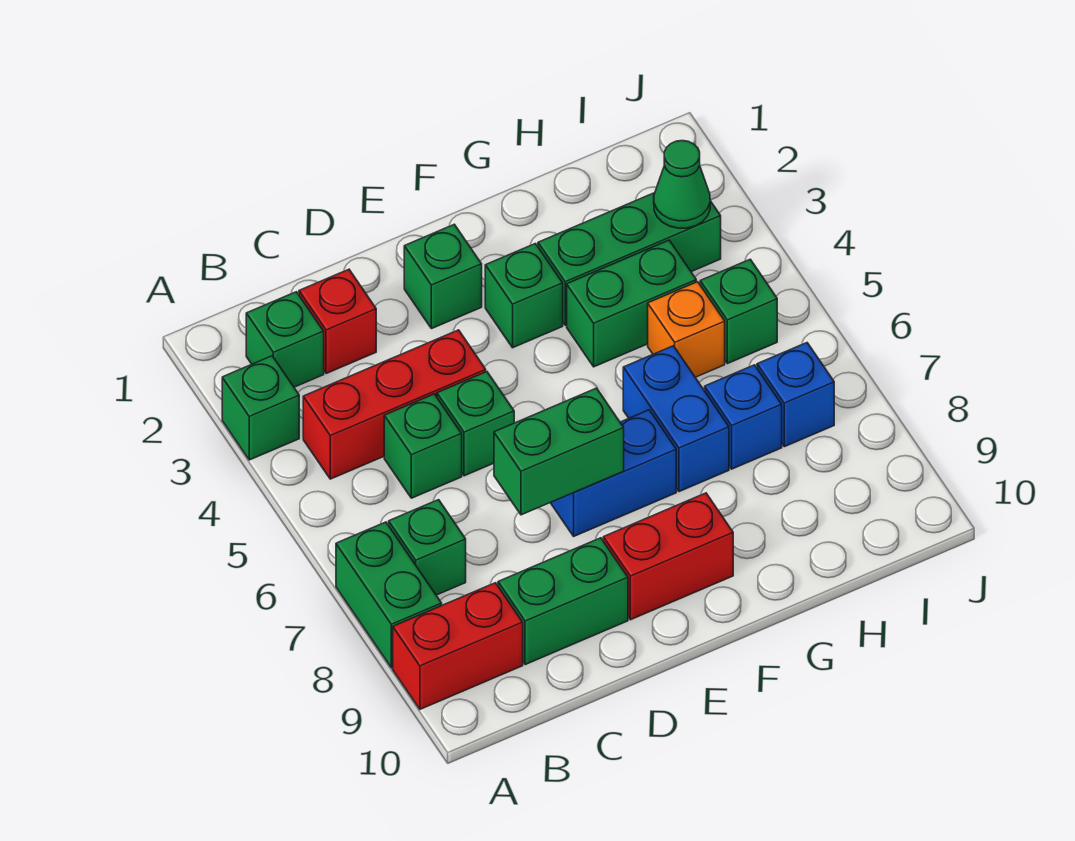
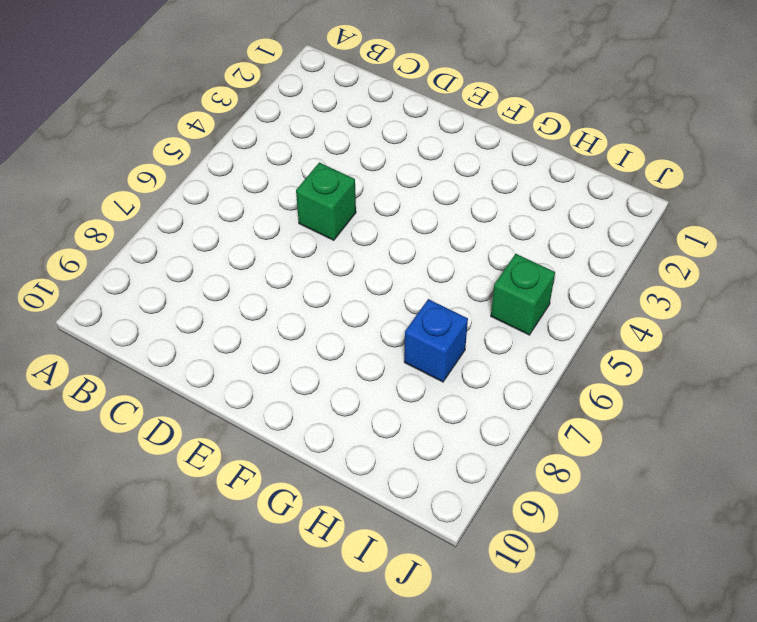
none -> green brick A3 level 1
none -> green brick A7:A8 level 1
none -> red brick A9:B9 level 1

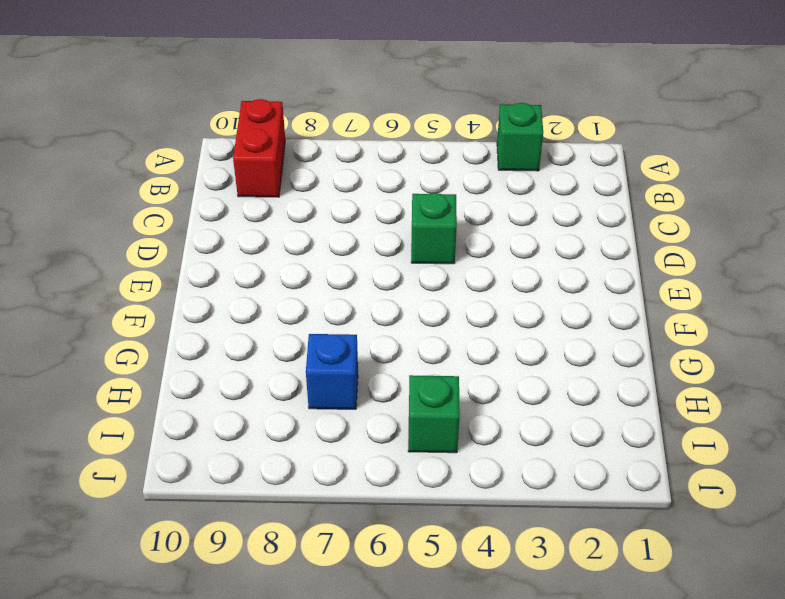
none -> green brick A7:A8 level 1
none -> green brick B2 level 1
none -> red brick B4:D4 level 1

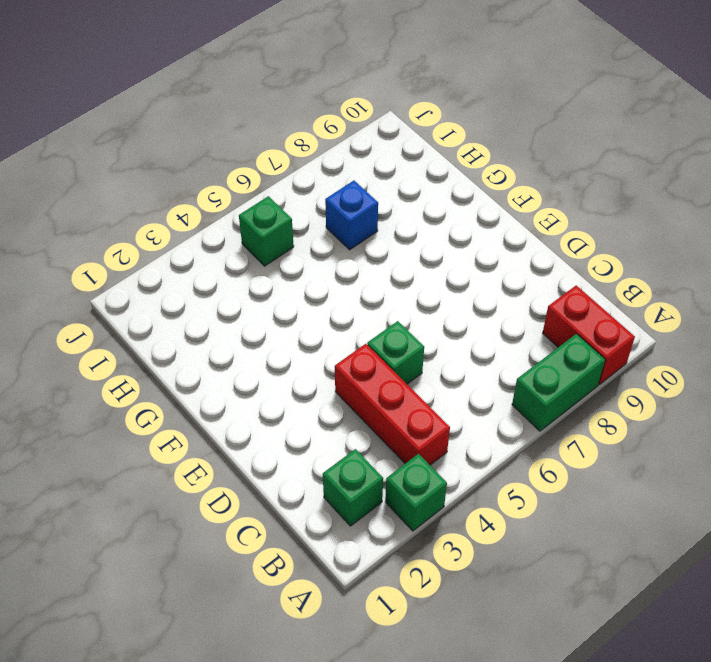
none -> green brick B7 level 1
none -> red brick C2 level 1
none -> green brick C5 level 1

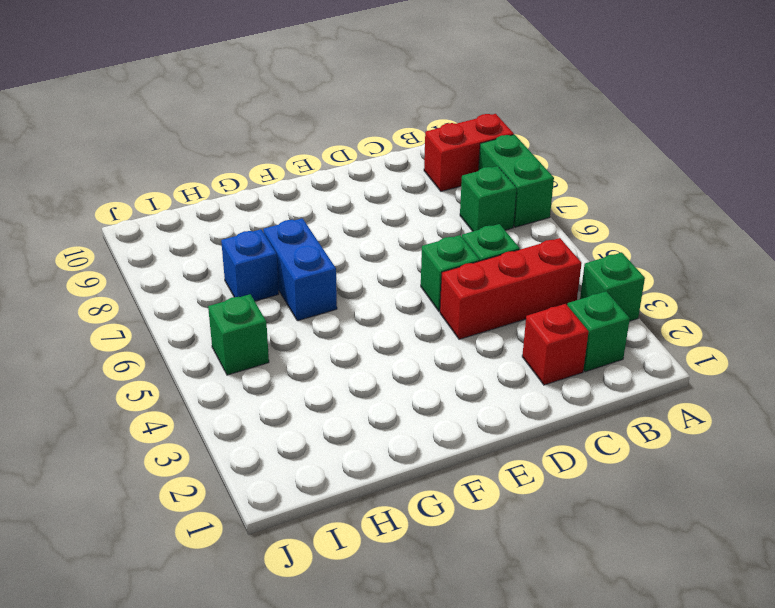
none -> green brick C9:D9 level 1
none -> green brick E2 level 1
none -> blue brick E7:F7 level 1

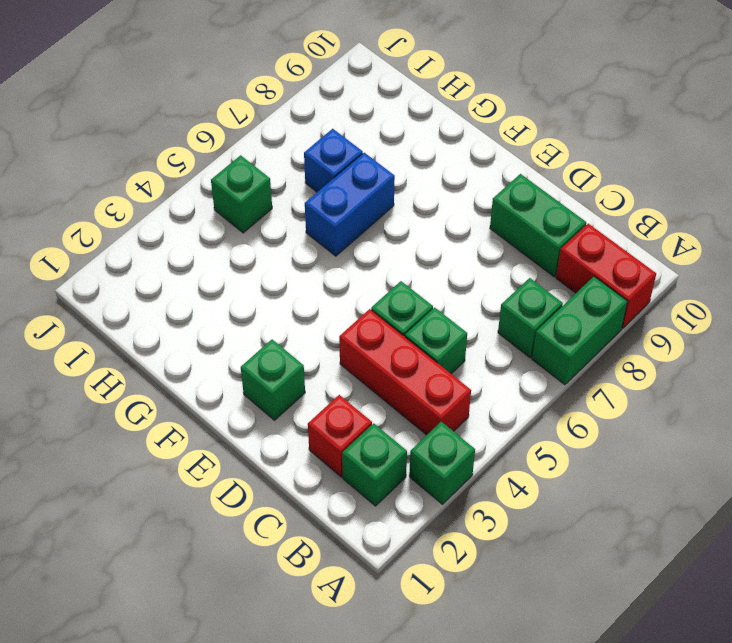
none -> blue brick E7:F7 level 1
none -> red brick E9:F9 level 1
none -> green brick F3 level 1

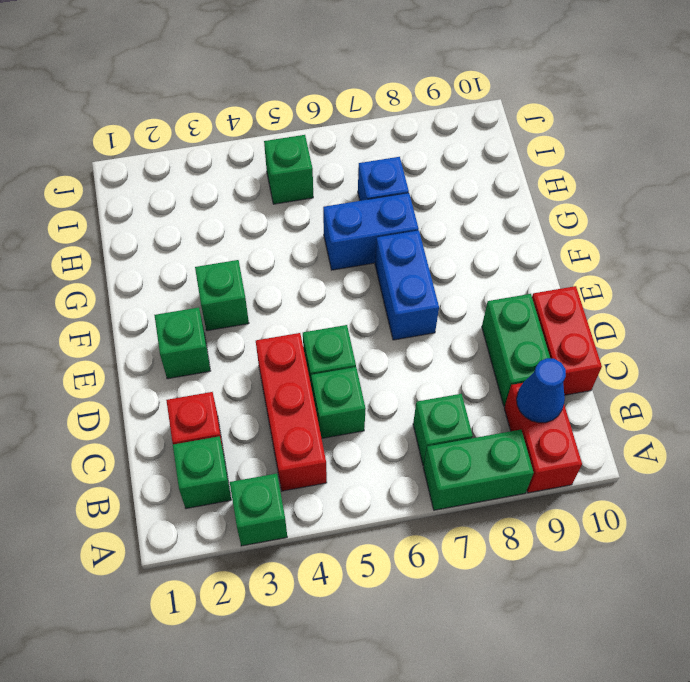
blue cone B9 level 2 -> none
red brick C10:D10 level 1 -> red brick E9:F9 level 1
none -> green brick G3:I3 level 1
none -> green brick G4:H4 level 1
none -> orange brick H5 level 1

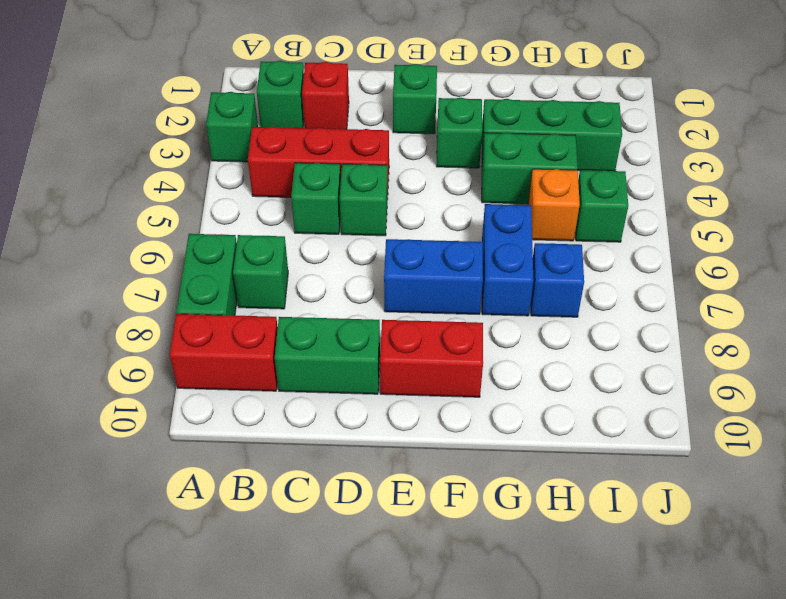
none -> blue brick I7 level 1
none -> green brick D7:E7 level 2
none -> green cone I3 level 2

